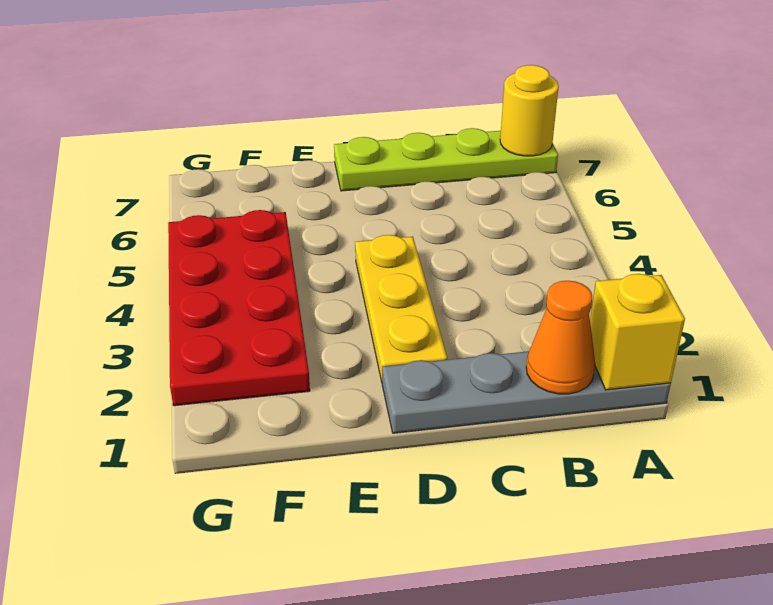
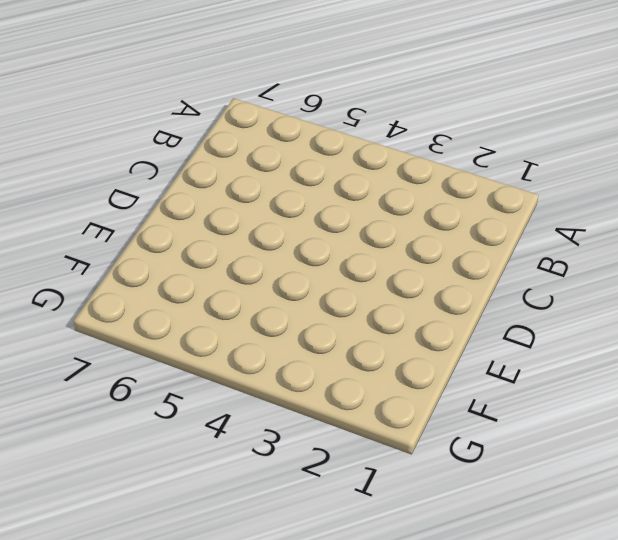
none -> grey plate A1:D1 level 1
none -> lime plate A7:D7 level 1

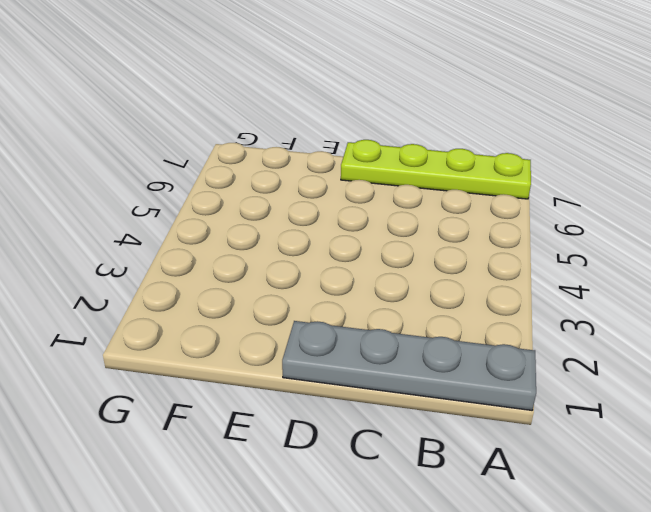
none -> yellow plate D2:D4 level 1
none -> red plate F2:G5 level 1

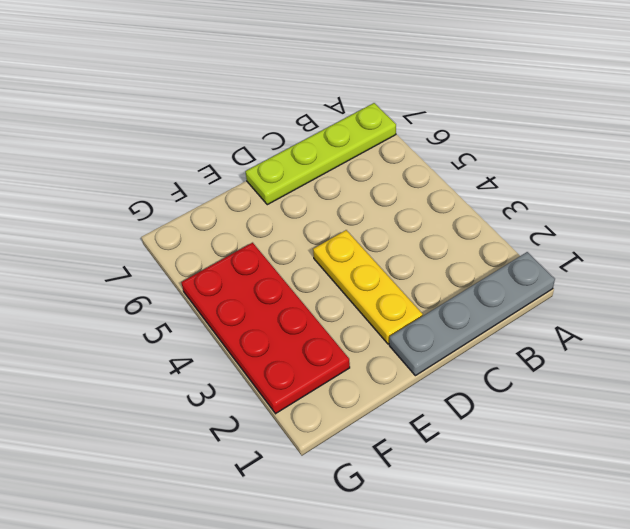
none -> yellow brick A1 level 2
none -> yellow round brick A7 level 2

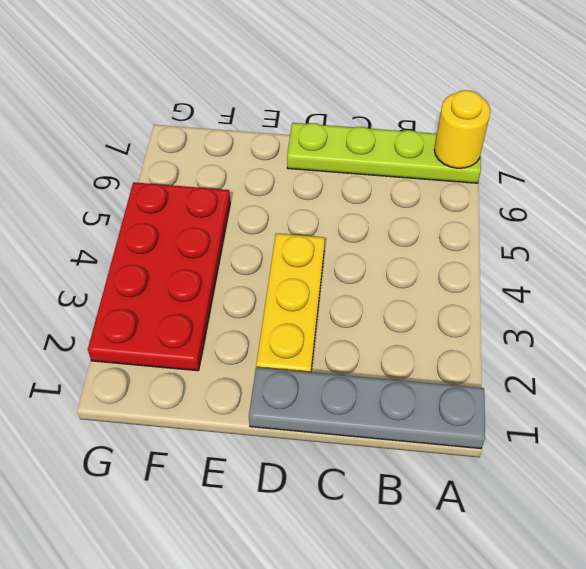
none -> yellow brick A1 level 2
none -> orange cone B1 level 2

